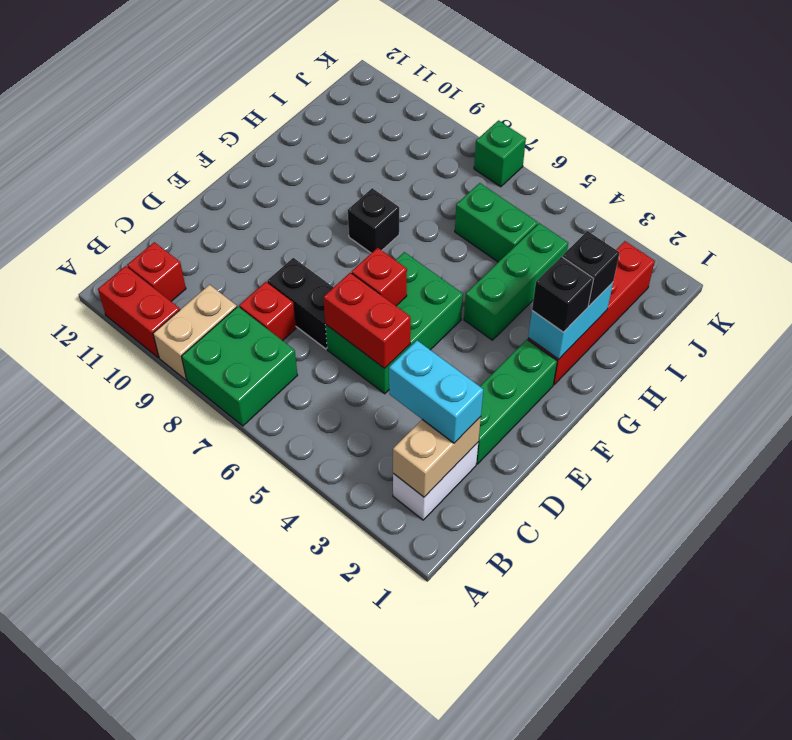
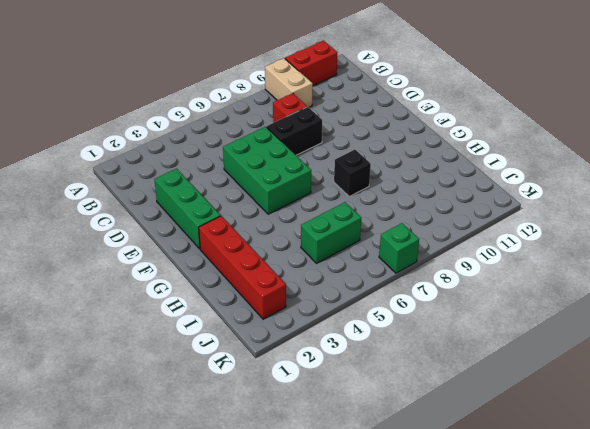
none -> green brick A7:B8 level 1
none -> white brick B2:C2 level 1
none -> red brick B11 level 1

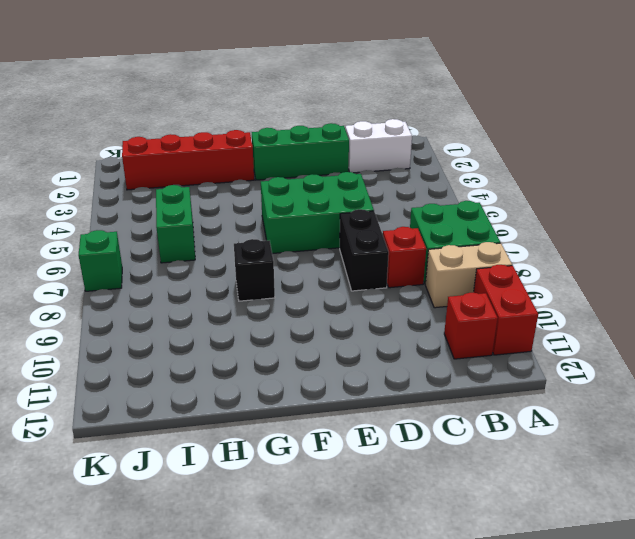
none -> green brick G4:I4 level 1
none -> tan brick B2:C2 level 2
none -> red brick D5:D6 level 2

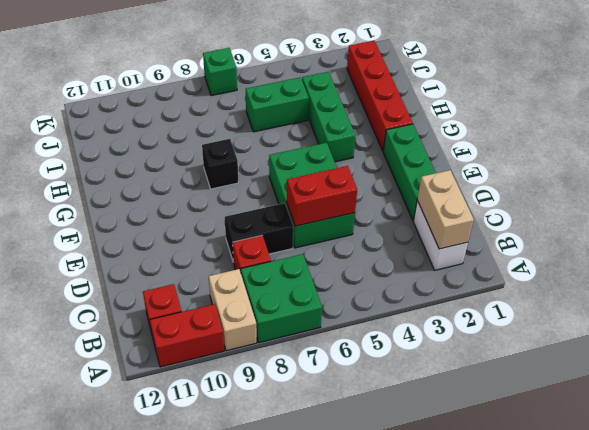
none -> red brick E6 level 2
none -> cyan brick G2:H2 level 2
none -> cyan brick C2:C3 level 3

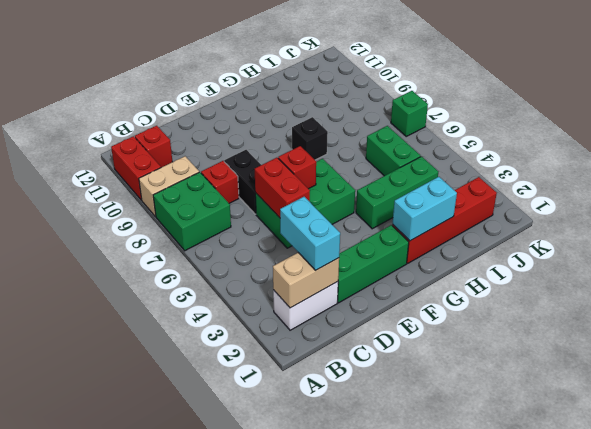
none -> black brick G2 level 3
none -> black brick H2 level 3

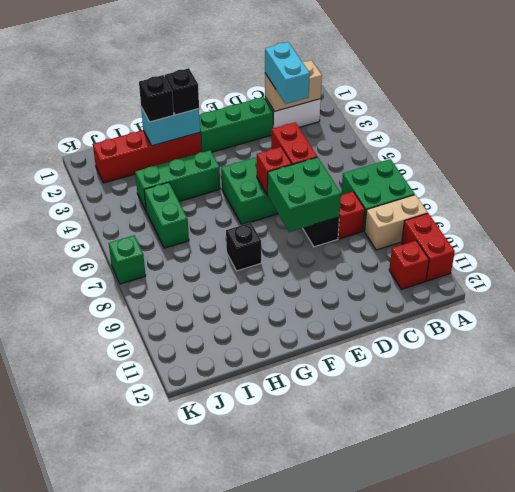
green brick D7:E8 level 2 -> none

